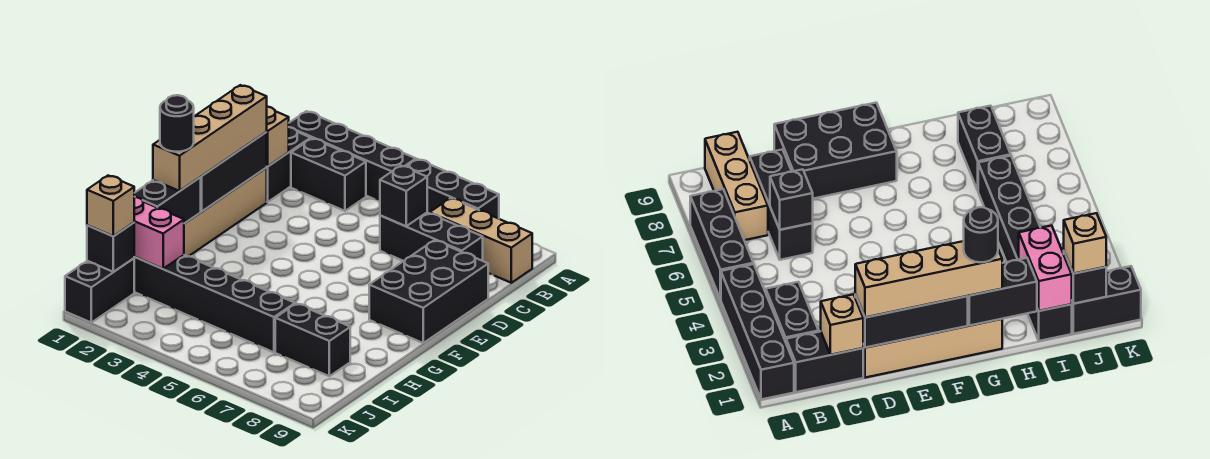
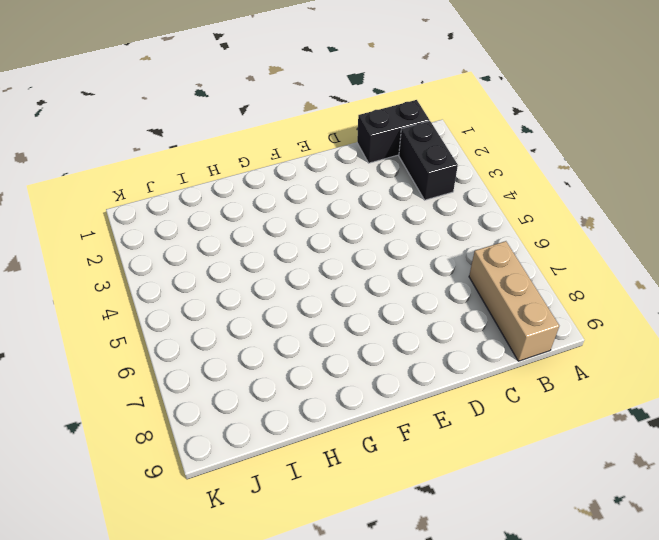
none -> black brick A1:A4 level 1
none -> black brick A5:A7 level 1
none -> black brick C6:C8 level 1

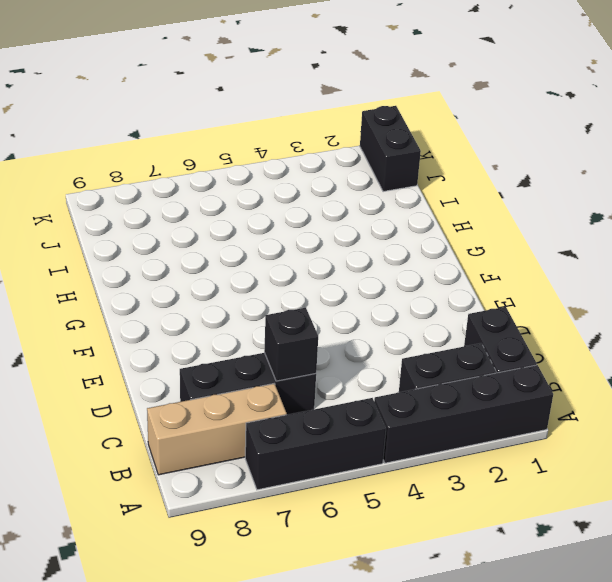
none -> tan brick D1:G1 level 1
none -> black brick D8:F9 level 1
none -> black brick I1:I6 level 1

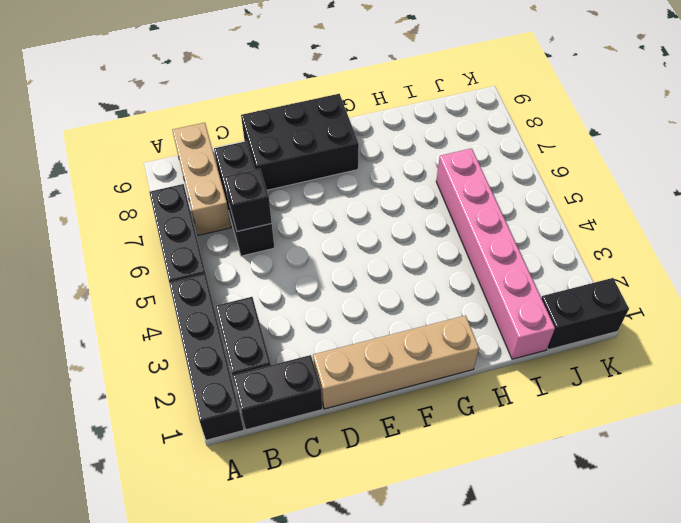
pink brick I1:I6 level 1 -> black brick I1:I6 level 1
none -> black brick I7:I8 level 1
none -> tan brick C1 level 2
none -> black brick D1:F1 level 2

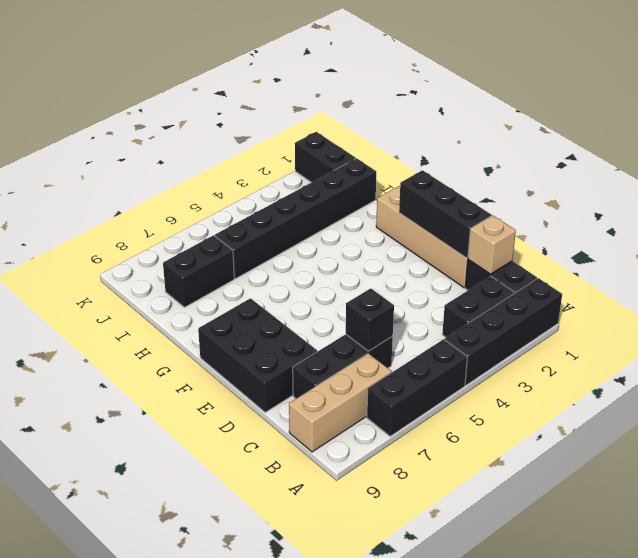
none -> black brick G1:H1 level 2
none -> pink brick I1:I2 level 2
none -> black brick J1 level 2

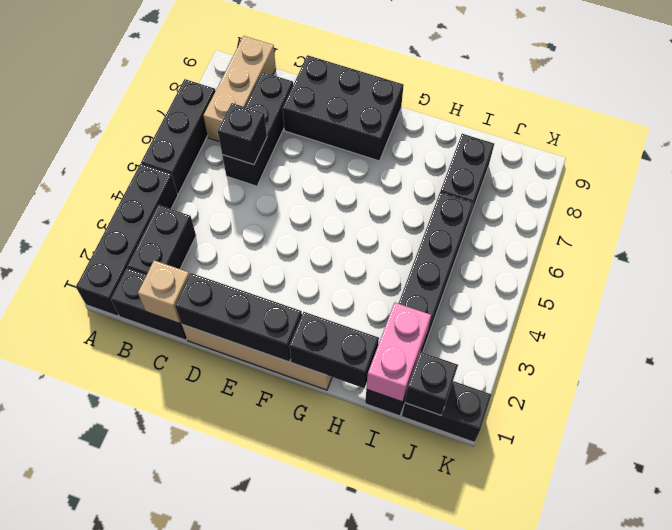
none -> tan brick D1:G1 level 3
none -> tan brick J1 level 3
none -> black round brick G1 level 4

